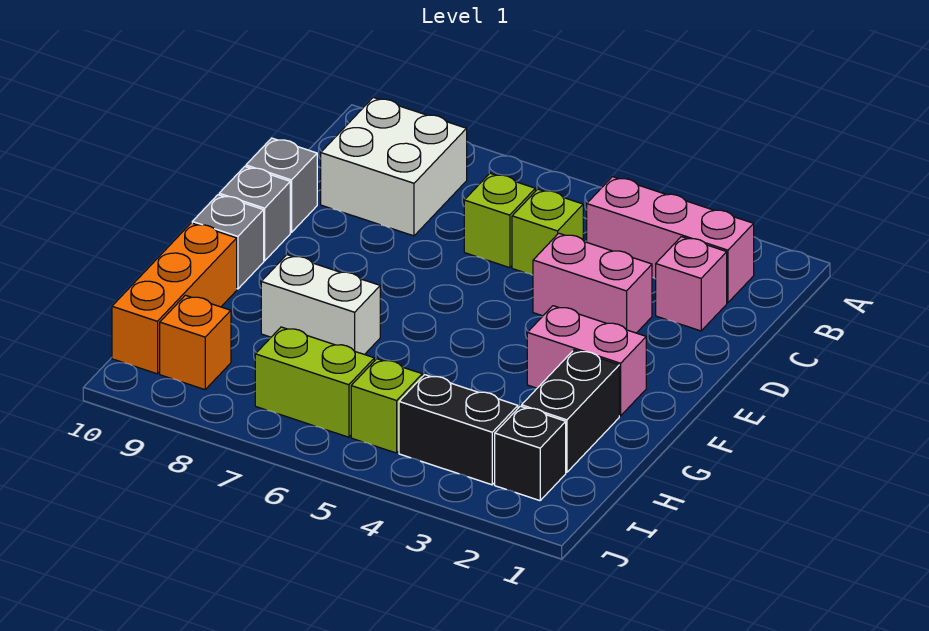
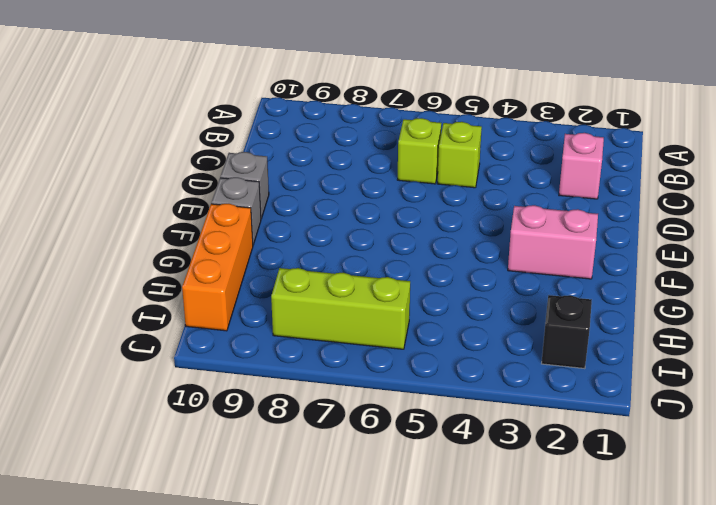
lime brick I6:I8 level 1 -> lime brick I6:I7 level 1
none -> pink brick B2:B4 level 1
none -> white brick B8:C9 level 1
none -> pink brick D3:D4 level 1

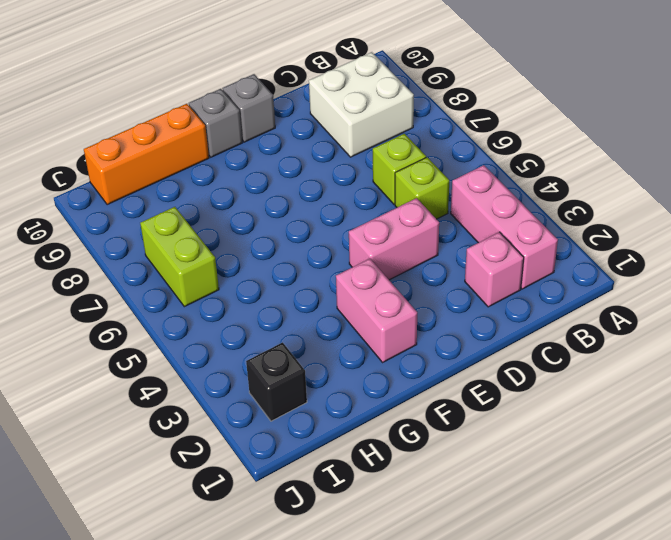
pink brick D4:E4 level 1 -> pink brick D3:D4 level 1
none -> grey brick D10 level 1
none -> black brick G2:H2 level 1
none -> white brick G7:G8 level 1

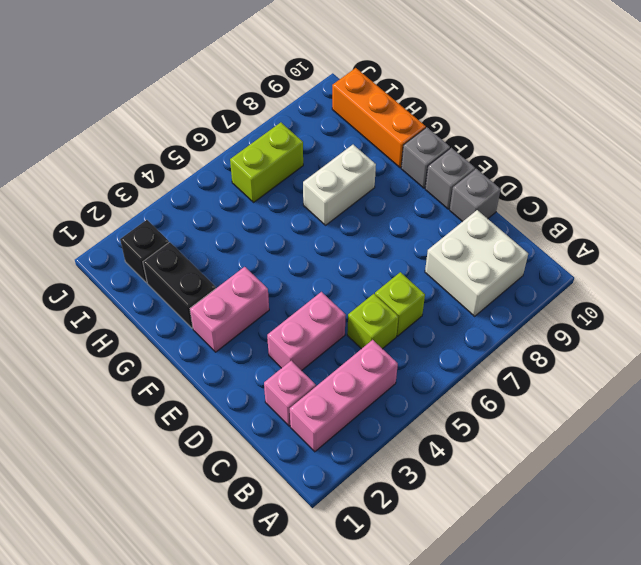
none -> black brick I3:I4 level 1
none -> lime brick I5 level 1
none -> orange brick I9 level 1

